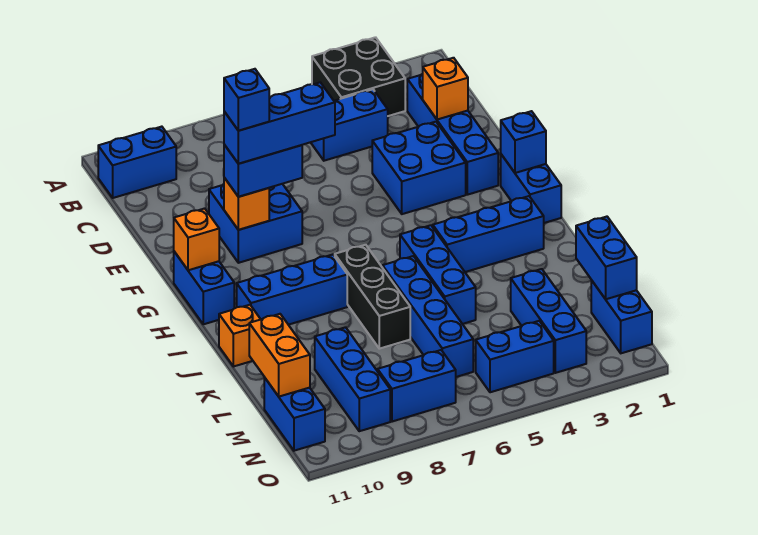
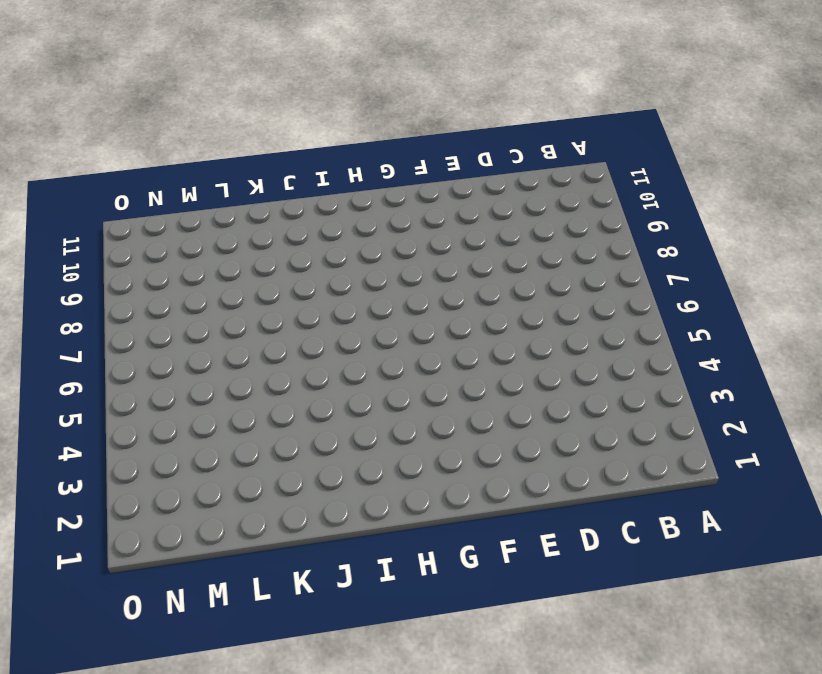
none -> black brick A3:B4 level 1
none -> blue brick B10:B11 level 1
none -> blue brick C2:F2 level 1

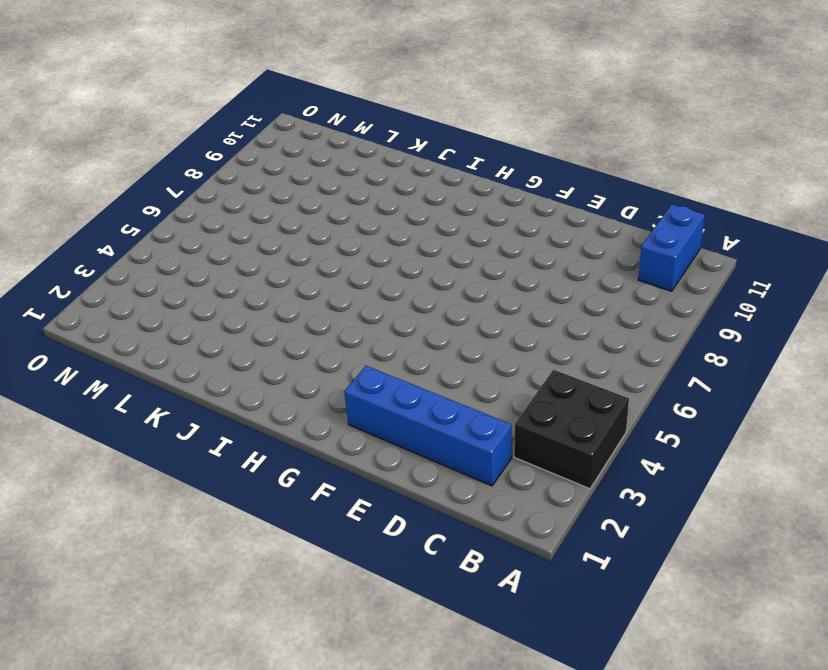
none -> blue brick C4:C5 level 1
none -> blue brick E3:F4 level 1
none -> blue brick E8:F9 level 1

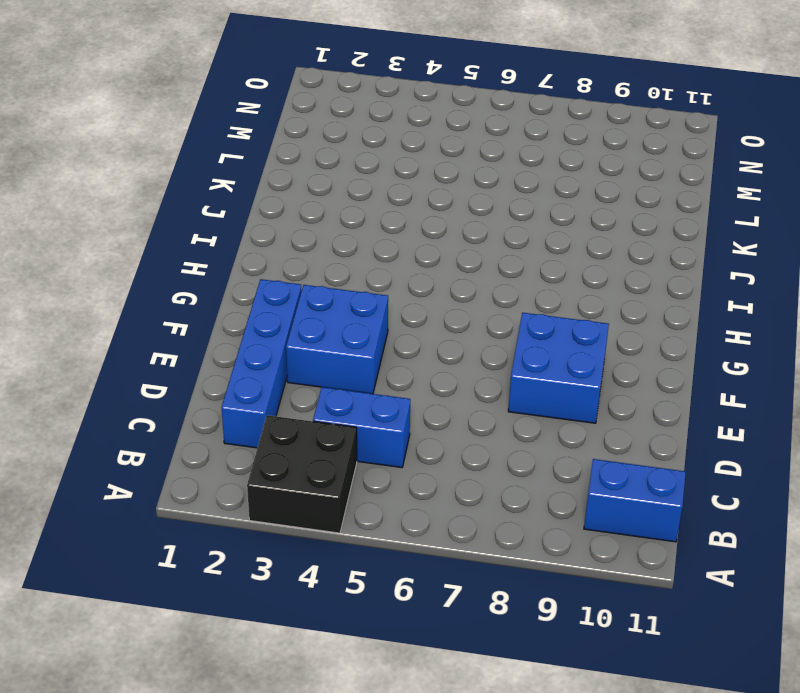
none -> blue brick G1:H1 level 1
none -> blue brick G11:H11 level 1
none -> blue brick I2:I4 level 1

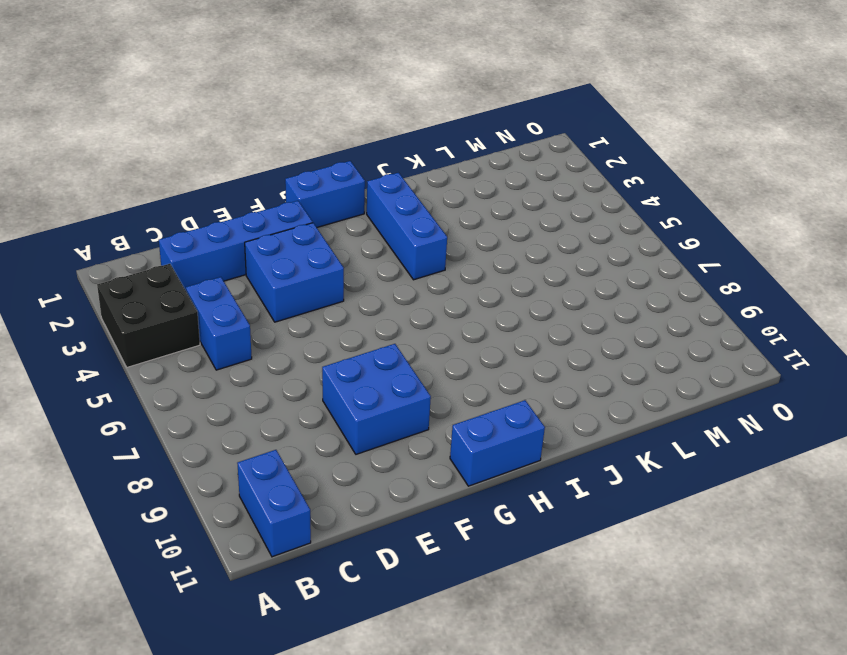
none -> blue brick I5:K5 level 1
none -> black brick I7:K7 level 1
none -> blue brick I8:I10 level 1

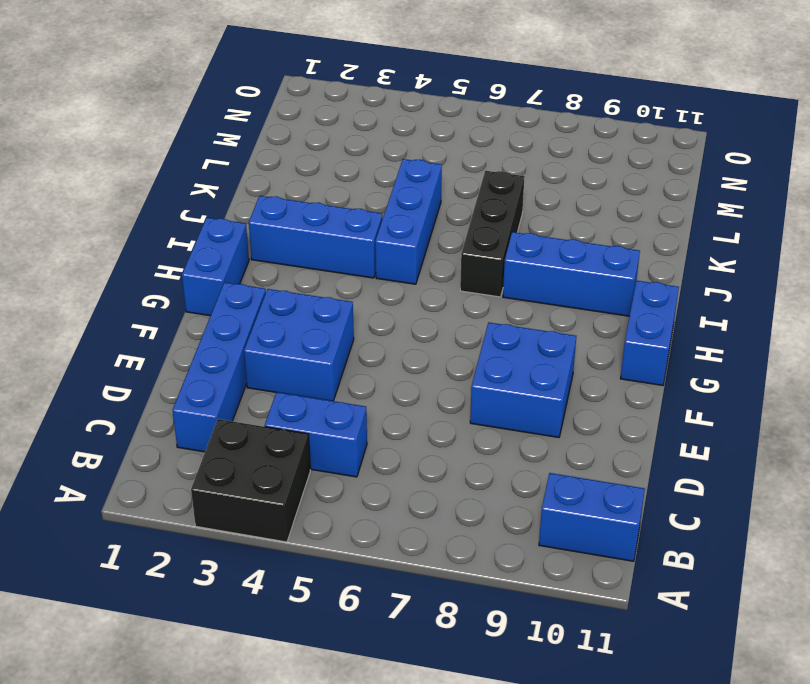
none -> blue brick J6:M6 level 1
none -> orange brick J11 level 1
none -> blue brick L3:N3 level 1

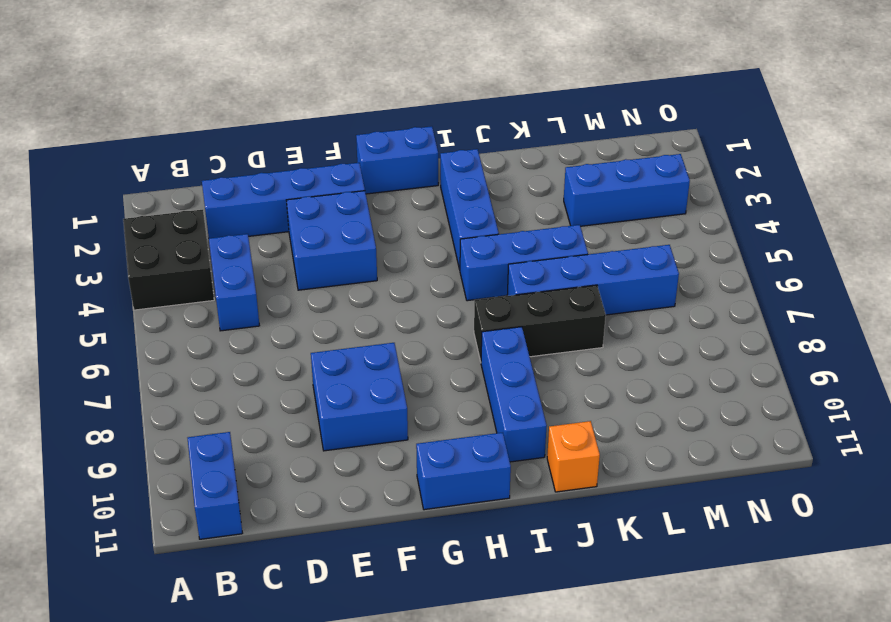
none -> blue brick L9:N9 level 1
none -> blue brick M1:N1 level 1
none -> blue brick M11:N11 level 1

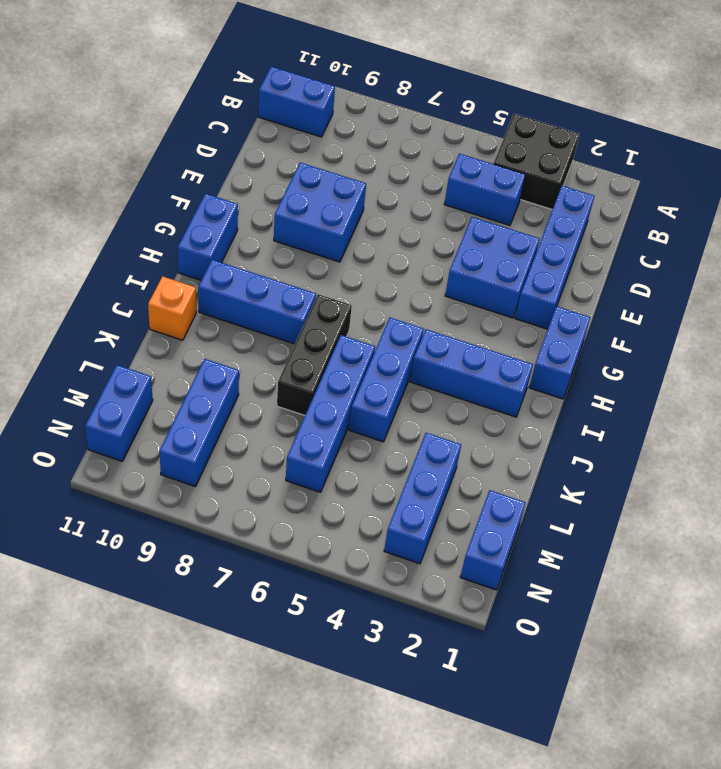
none -> blue brick N4:N5 level 1
none -> blue brick N7:N8 level 1
none -> orange brick D2 level 2

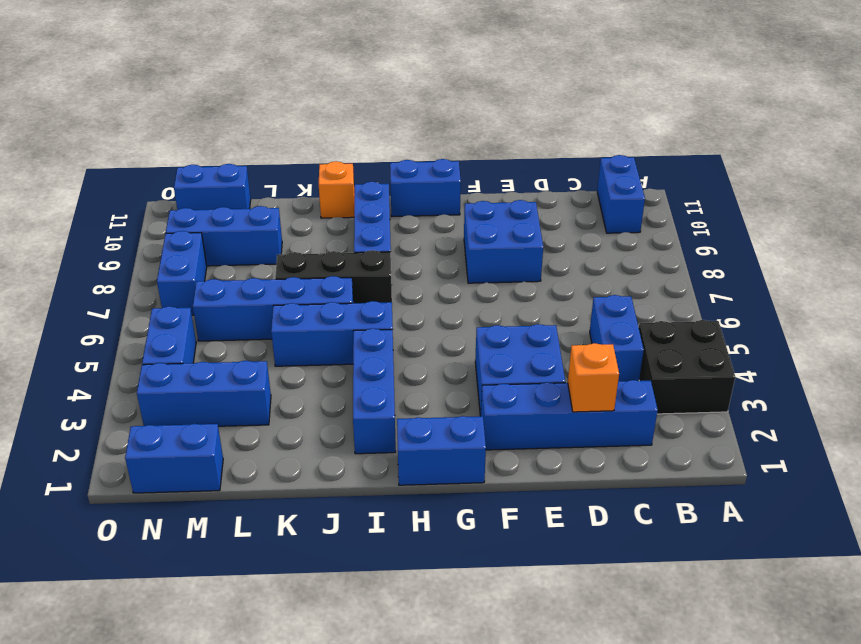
none -> orange brick F9 level 2
none -> blue brick G1 level 2
none -> orange brick G11 level 2

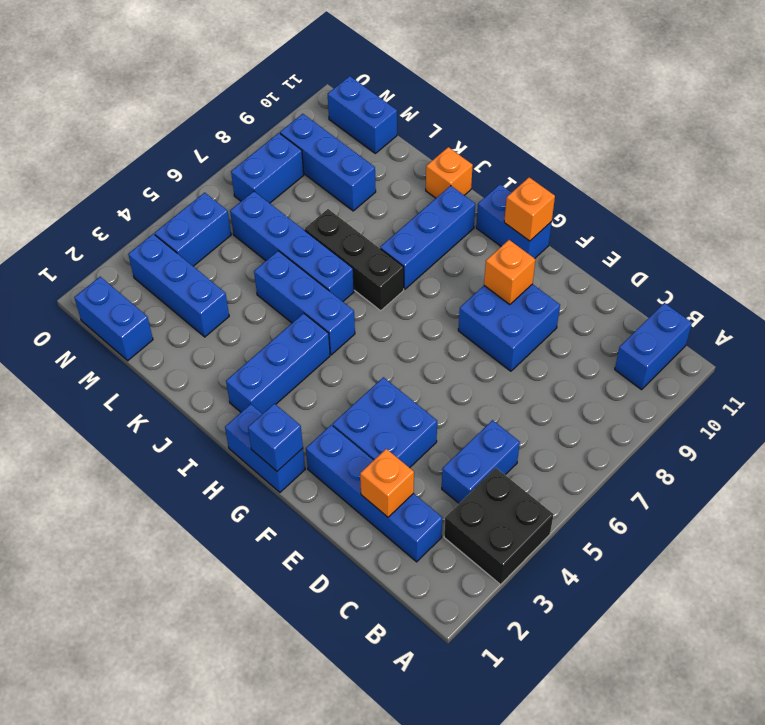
none -> blue brick L1:M1 level 2
none -> orange brick L11:M11 level 2
none -> blue brick F8:F9 level 3

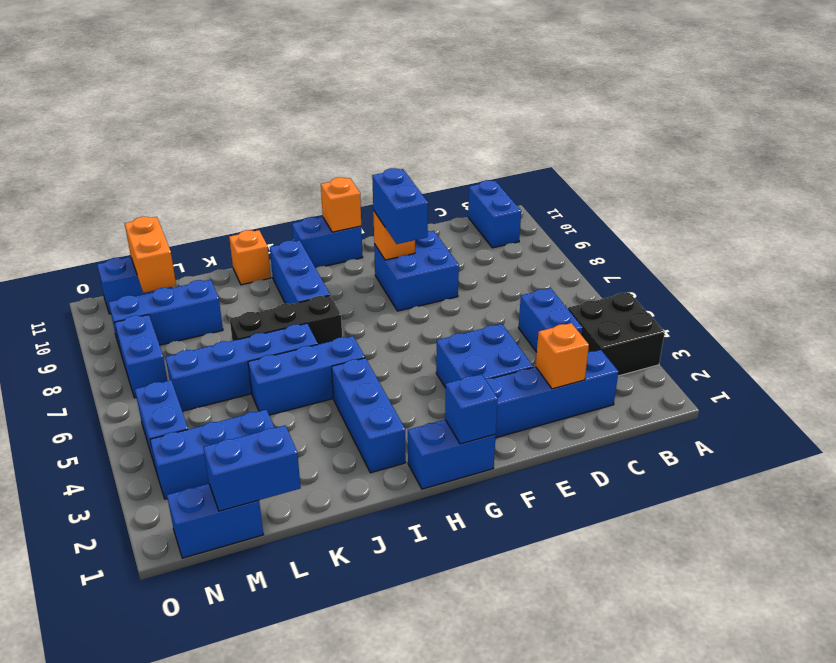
orange brick M10:M11 level 2 -> orange brick L11:M11 level 2
none -> blue brick F7:F9 level 4
none -> blue brick F9 level 5

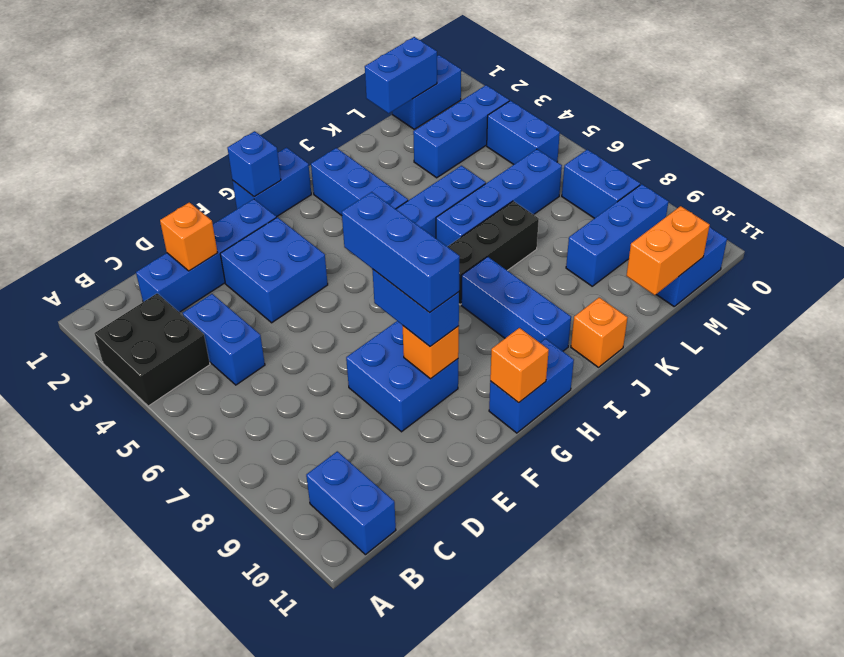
none -> blue brick F9 level 5

